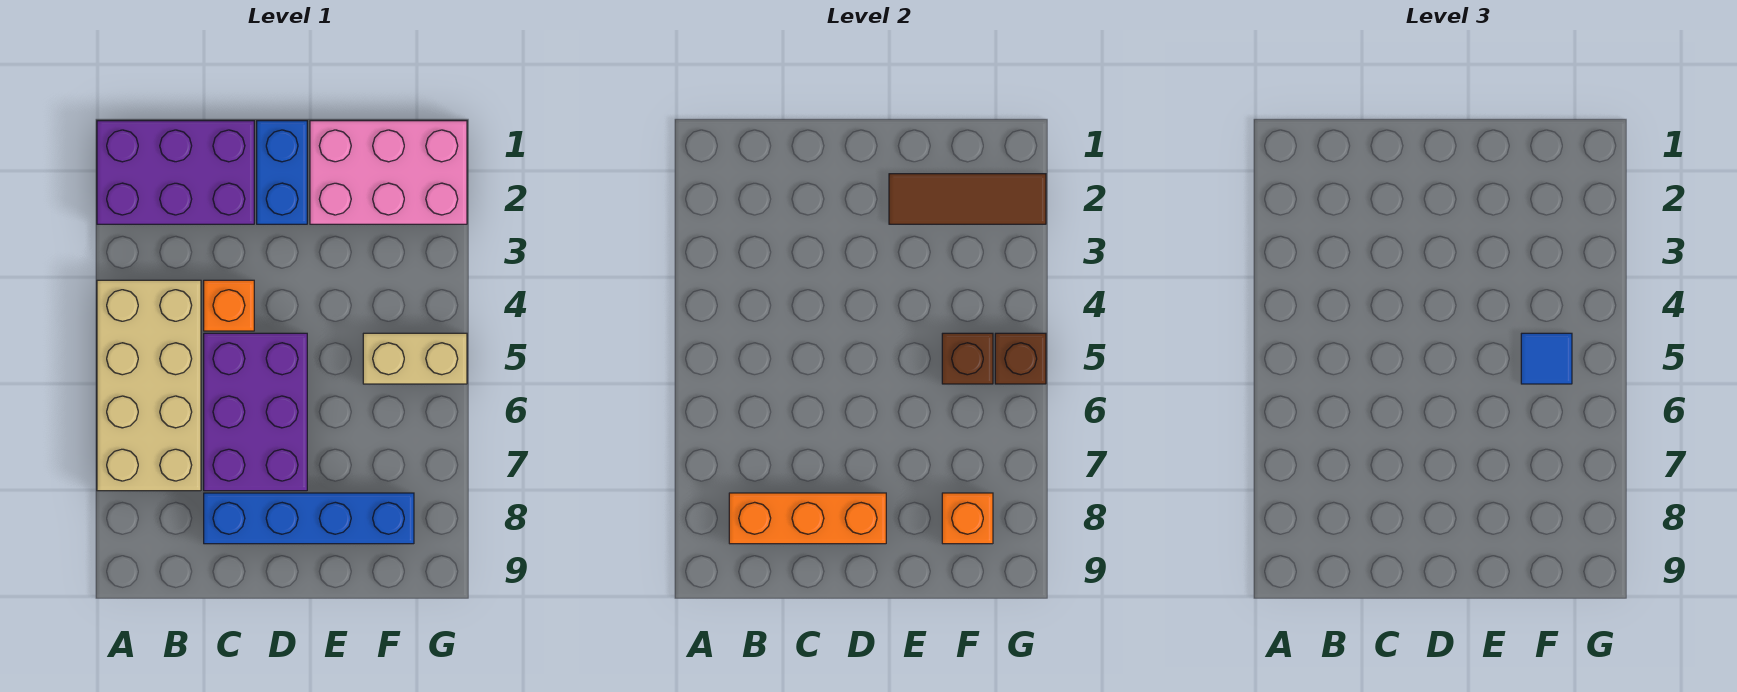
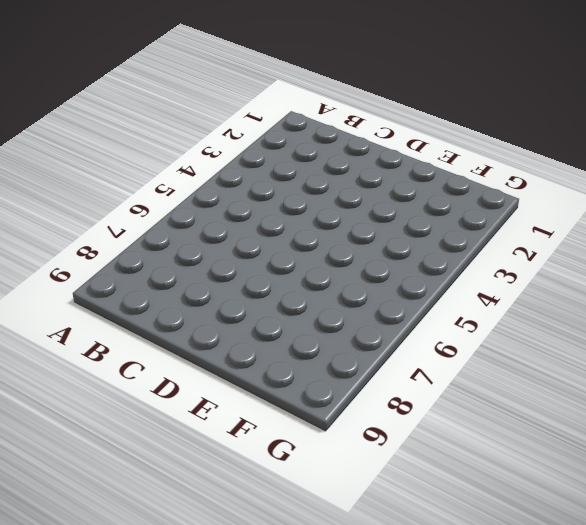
none -> purple brick A1:C2 level 1
none -> tan brick A4:B7 level 1
none -> orange brick C4 level 1

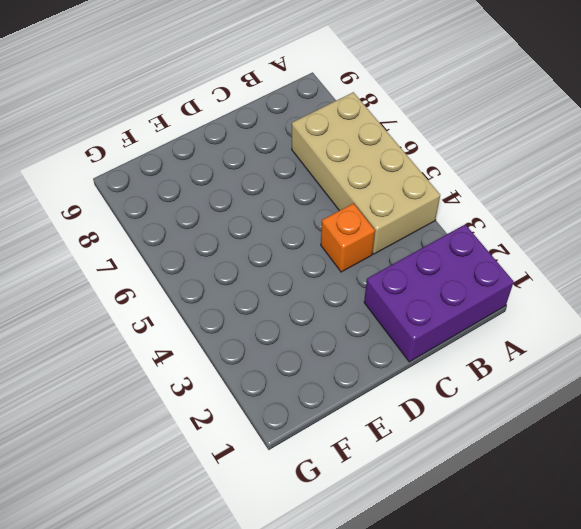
none -> purple brick C5:D7 level 1
none -> blue brick C8:F8 level 1
none -> blue brick D1:D2 level 1

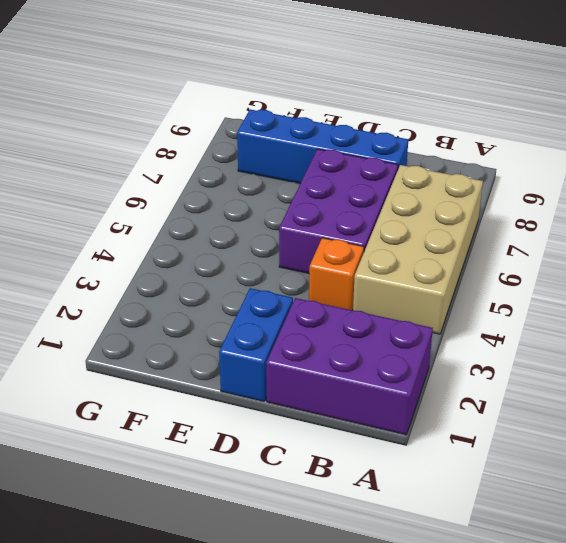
none -> pink brick E1:G2 level 1
none -> tan brick F5:G5 level 1
none -> orange brick B8:D8 level 2

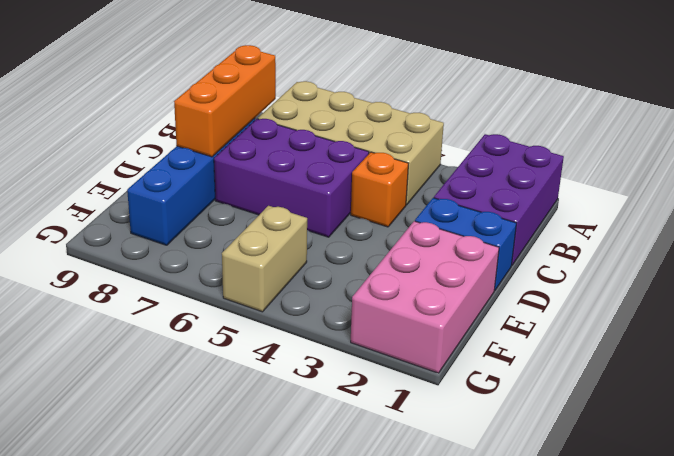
none -> brown tile E2:G2 level 2
none -> brown brick F5 level 2
none -> orange brick F8 level 2

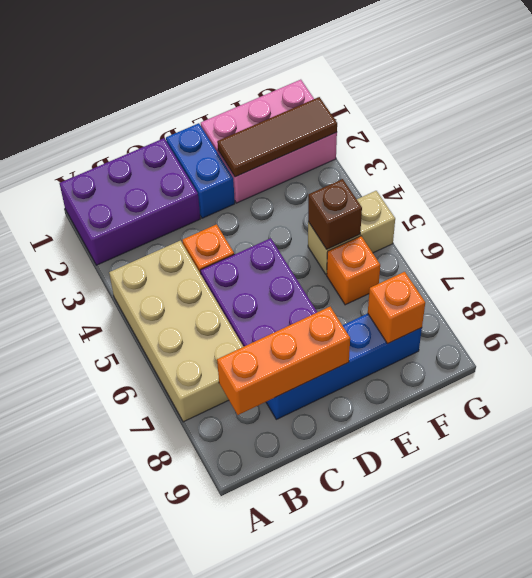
orange brick F6 level 1 -> none
none -> brown brick G5 level 2
none -> blue tile F5 level 3

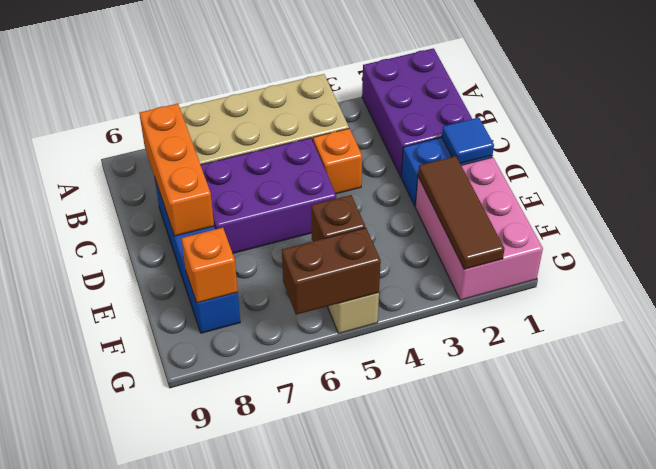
blue tile D1 level 2 -> blue tile F5 level 3
brown brick G5:G6 level 2 -> brown brick G5 level 2

